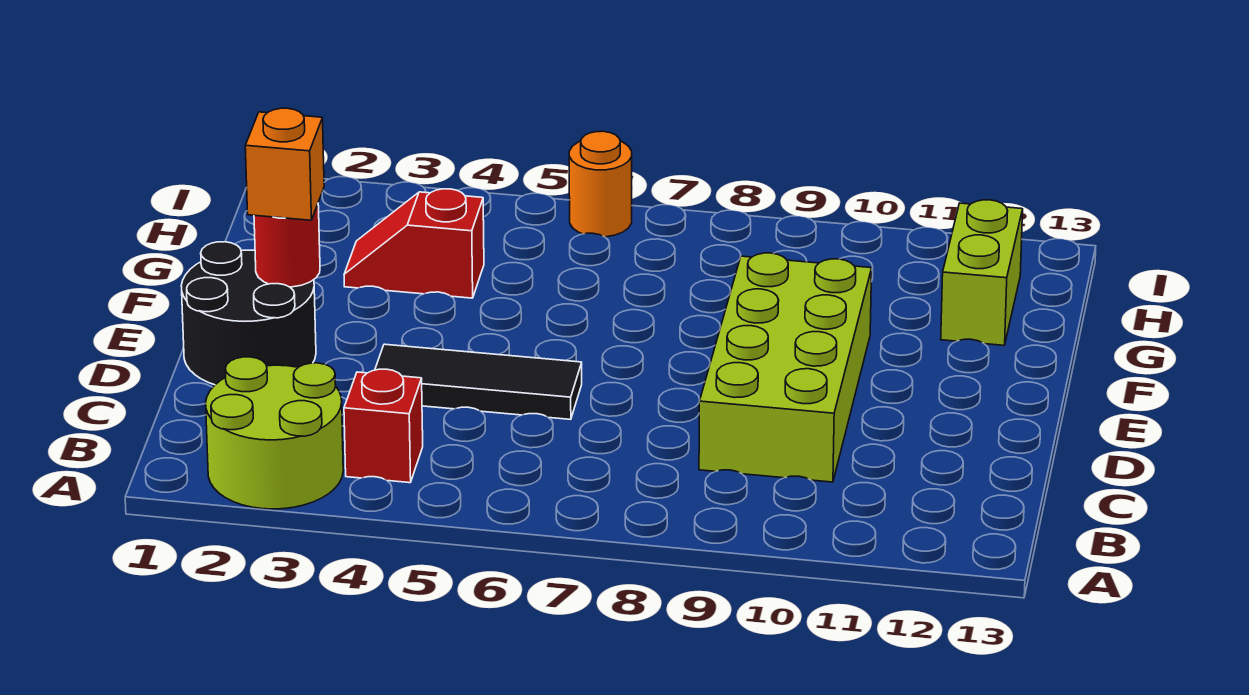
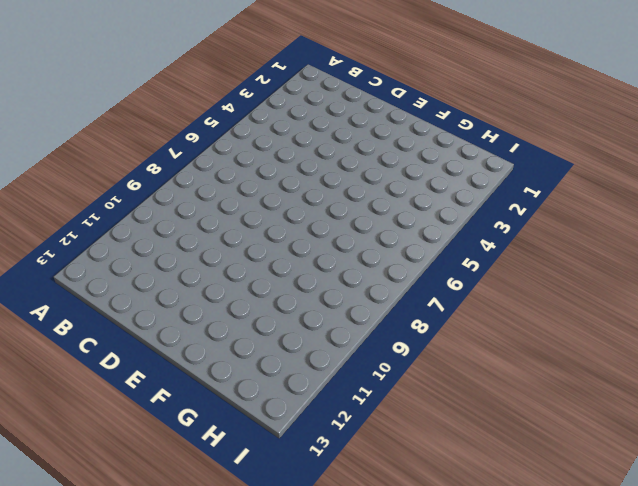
none -> lime round brick A2:B3 level 1
none -> red brick B4 level 1

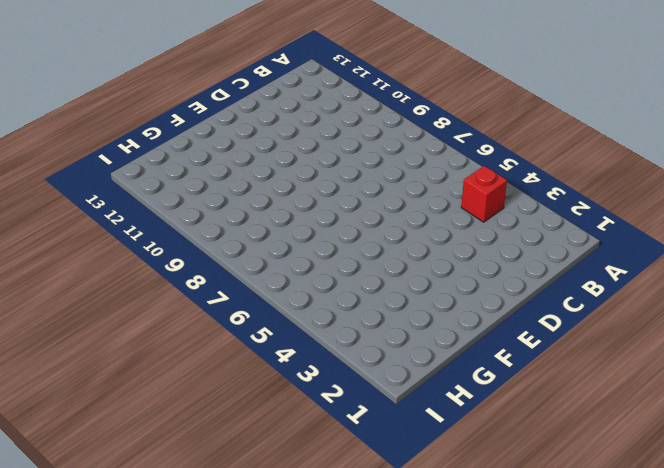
none -> lime round brick A2:B3 level 1
none -> lime brick C9:F10 level 1

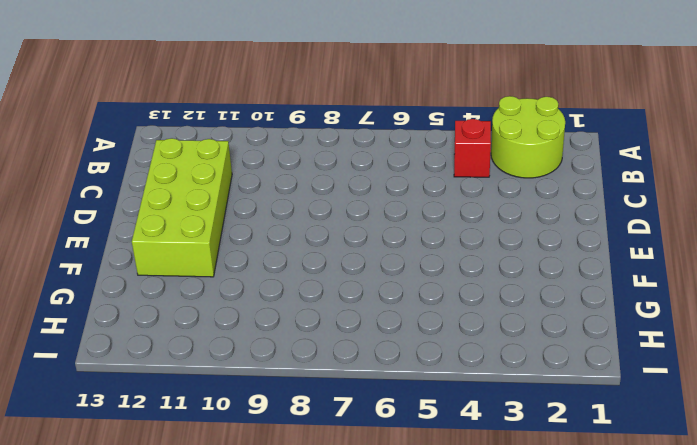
lime brick C11:F12 level 1 -> lime brick C9:F10 level 1
none -> black round brick D1:E2 level 1
none -> black tile D4:D6 level 1

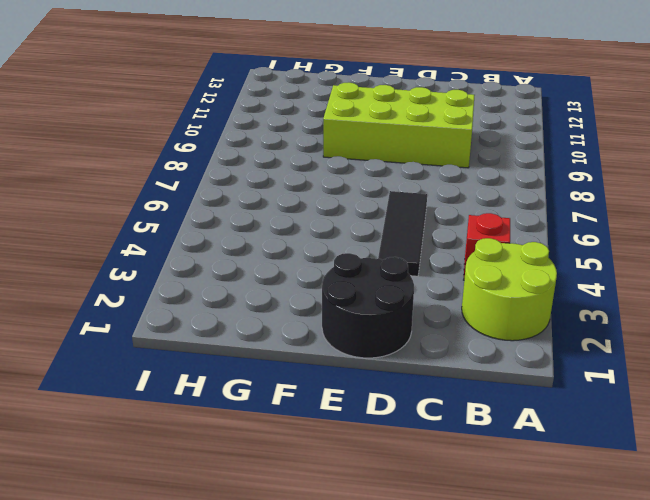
none -> red slope G3:G4 level 1 top 4
none -> lime brick G12:H12 level 1

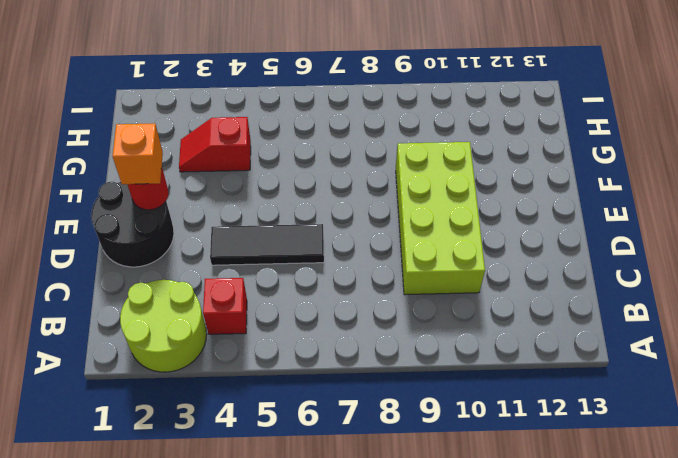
none -> lime brick G12:H12 level 1
none -> orange round brick I6 level 1

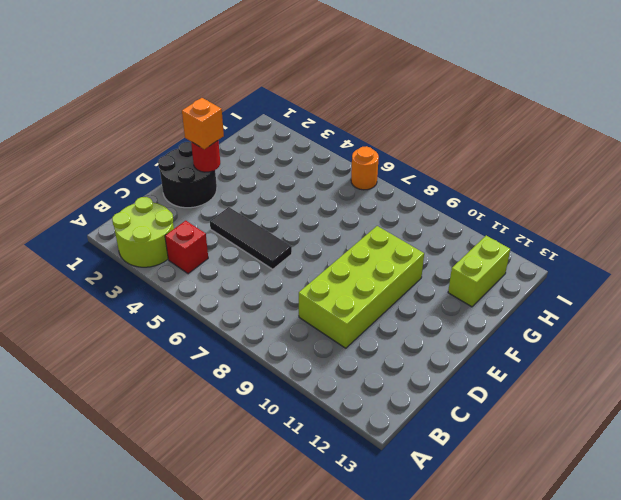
none -> red slope G3:G4 level 1 top 4

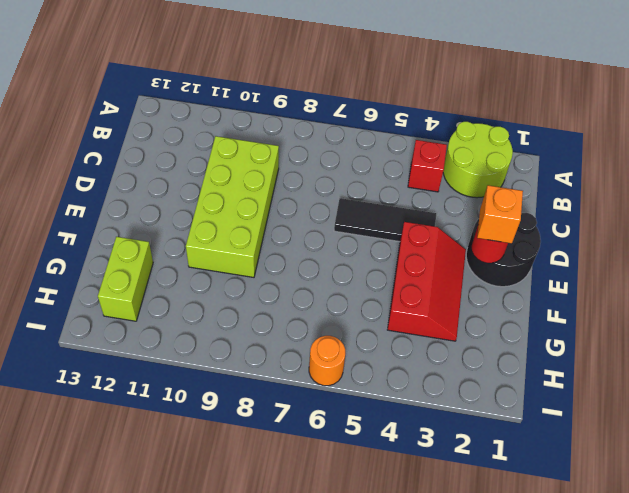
red slope E3:G4 level 1 top 4 -> red slope G3:G4 level 1 top 4

